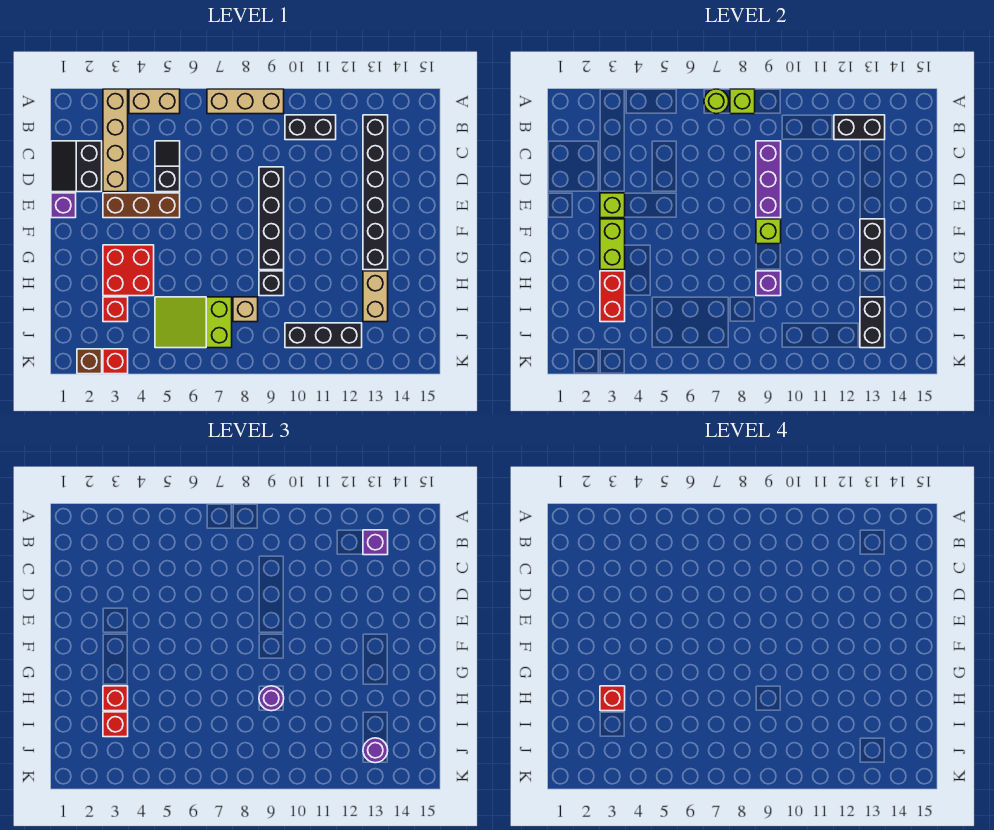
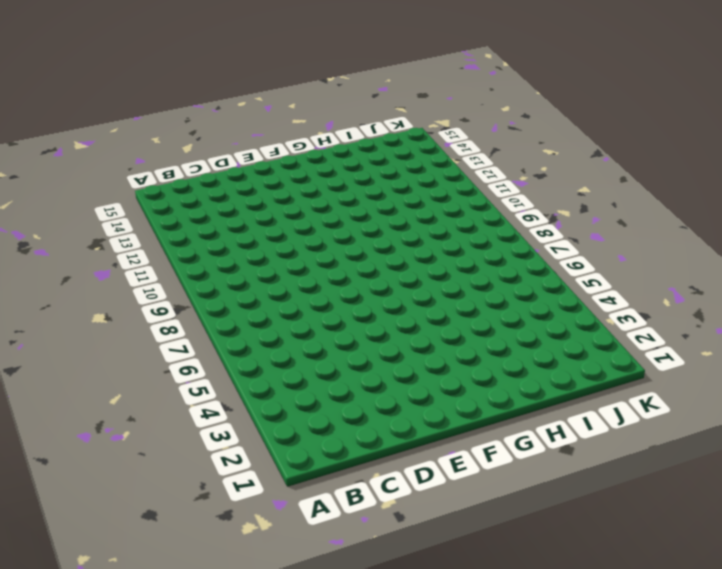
none -> tan brick A3:D3 level 1
none -> tan brick A4:A5 level 1
none -> tan brick A7:A9 level 1
none -> black brick B10:B11 level 1

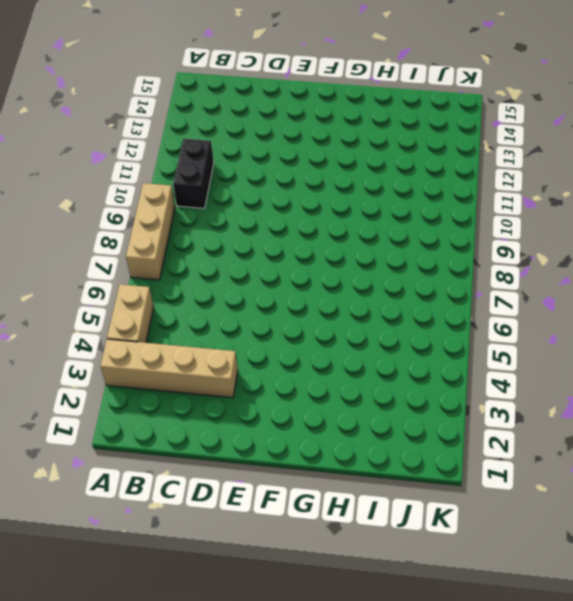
none -> black brick B13:G13 level 1
none -> black slope C1:D2 level 1 top 2
none -> black slope C5:D5 level 1 top D
none -> black brick D9:G9 level 1

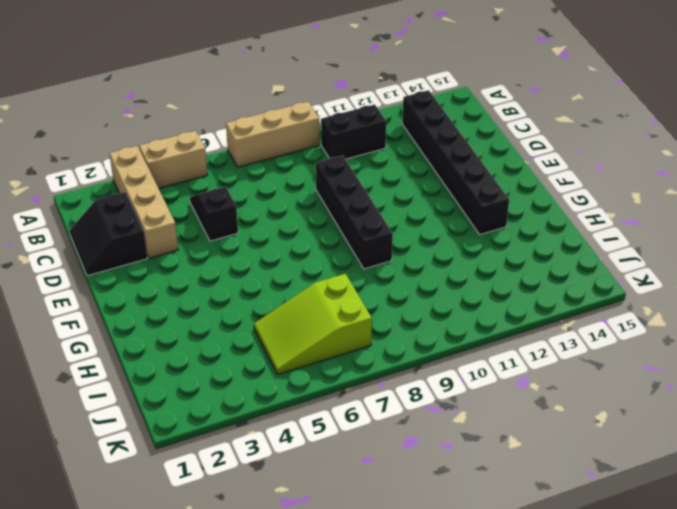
none -> purple brick E1 level 1
none -> brown brick E3:E5 level 1
none -> red brick G3:H4 level 1
none -> black brick H9 level 1

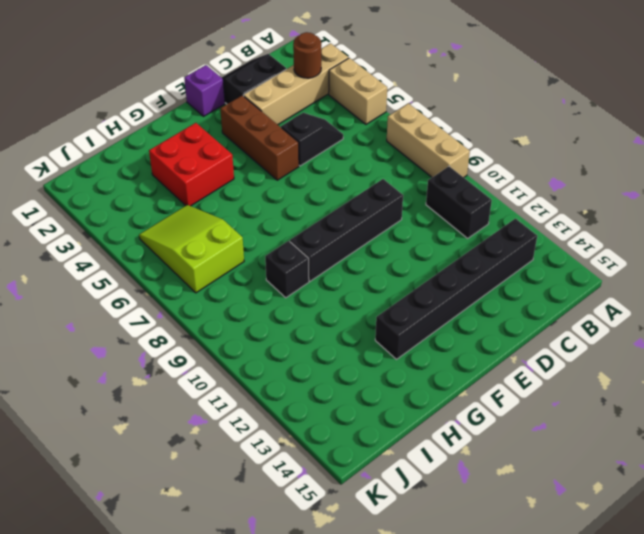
brown round brick B3 level 2 -> none
none -> tan brick H13:I13 level 1
none -> red brick I3 level 1
none -> tan brick I8 level 1
none -> black brick J10:J12 level 1

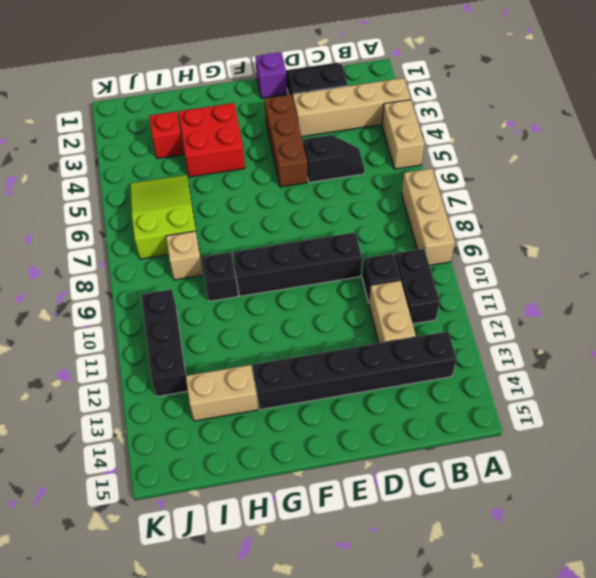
black brick C10 level 1 -> none
tan brick C11:C12 level 1 -> none
none -> brown brick K2 level 1
none -> red brick K3 level 1
none -> lime round brick A7 level 2
none -> lime brick A8 level 2

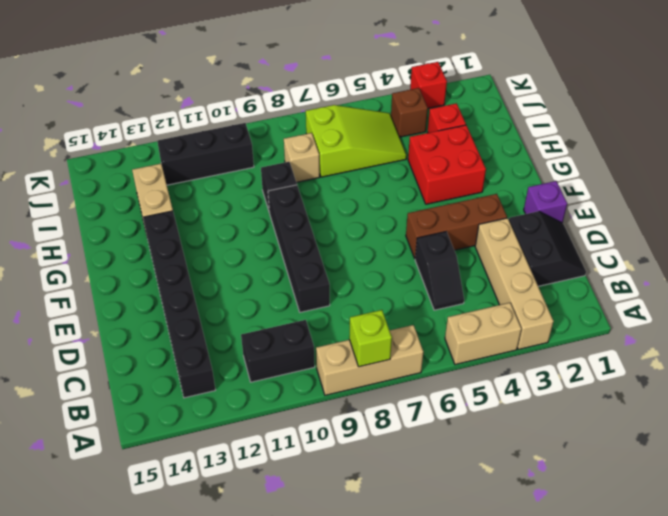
brown brick J4 level 1 -> brown brick K2 level 1
none -> lime round brick A7 level 2
none -> black brick B12:B13 level 2
none -> purple brick C9:E9 level 2
none -> lime brick E3 level 2

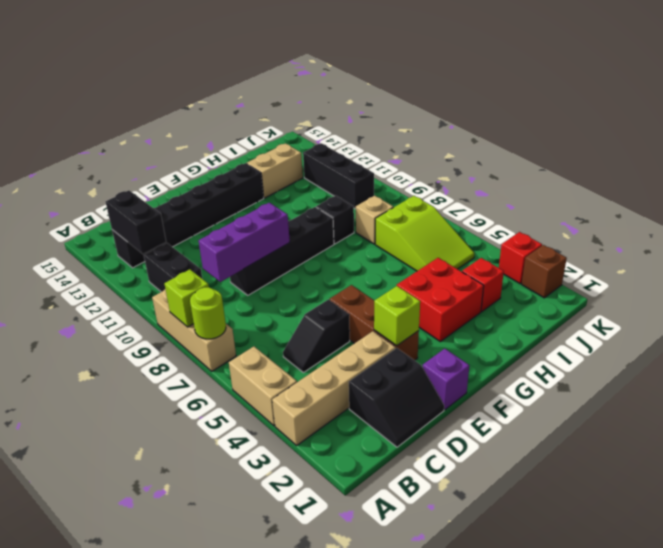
none -> lime brick F3:G3 level 2
none -> lime brick F9 level 2
none -> black brick F13:G13 level 2
none -> red brick H3:I3 level 2

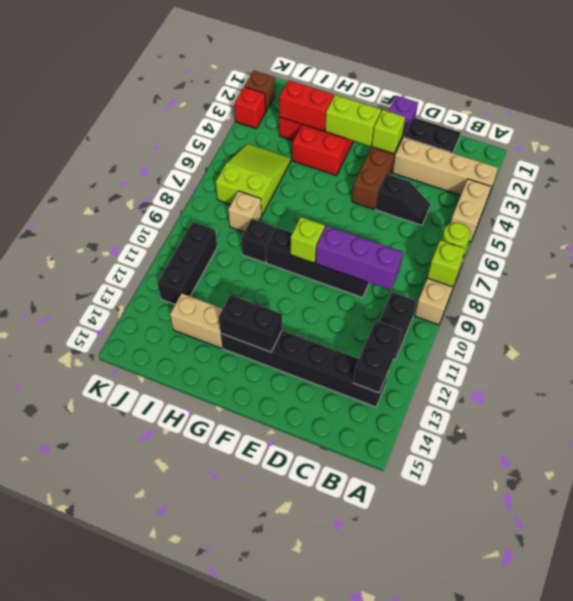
none -> purple brick H9 level 2
none -> black brick I13:J13 level 2
none -> purple brick B13 level 3
none -> red brick H3 level 3

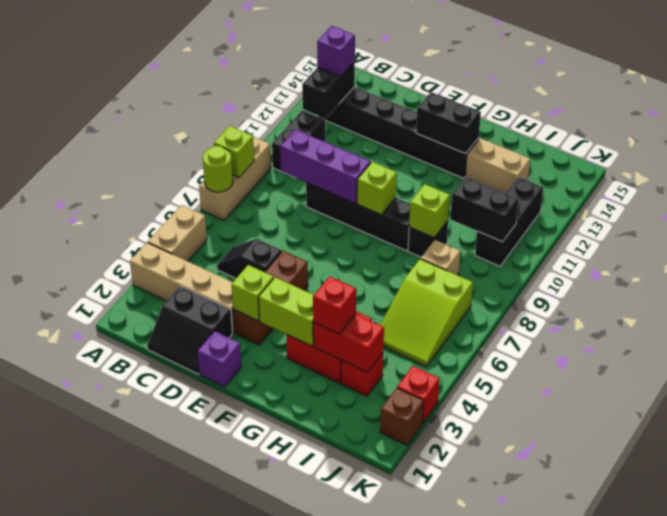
lime brick H9 level 2 -> purple brick H9 level 2
black brick I10:J10 level 2 -> black brick I13:J13 level 2
none -> purple round brick H9 level 3
none -> red brick I3 level 3
none -> purple round brick J13 level 3
none -> red brick H3 level 4

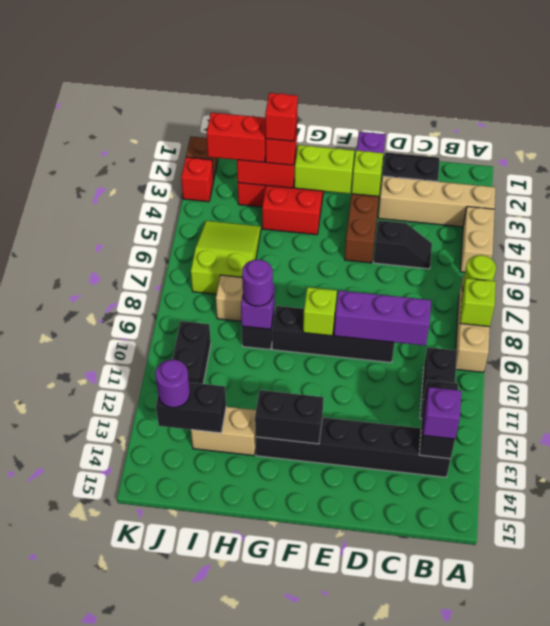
red brick I3:J3 level 3 -> red brick I3 level 3

